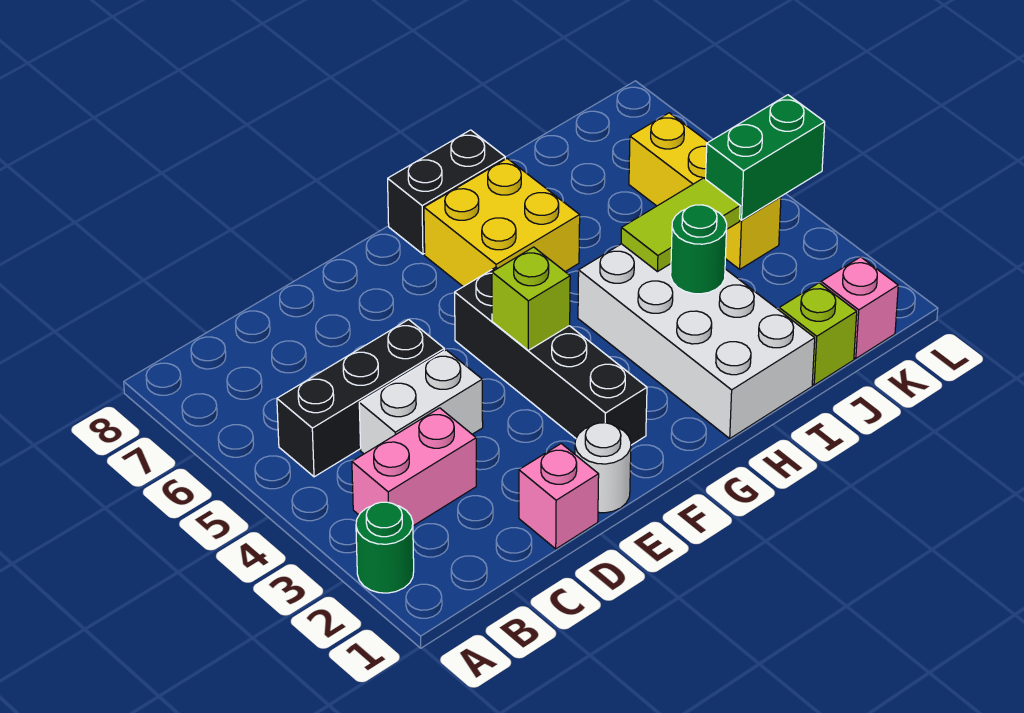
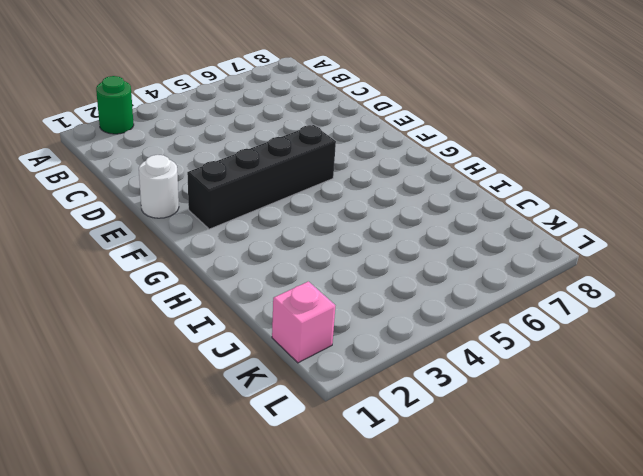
none -> pink brick B3:C3 level 1
none -> black brick B5:D5 level 1
none -> white brick C4:D4 level 1

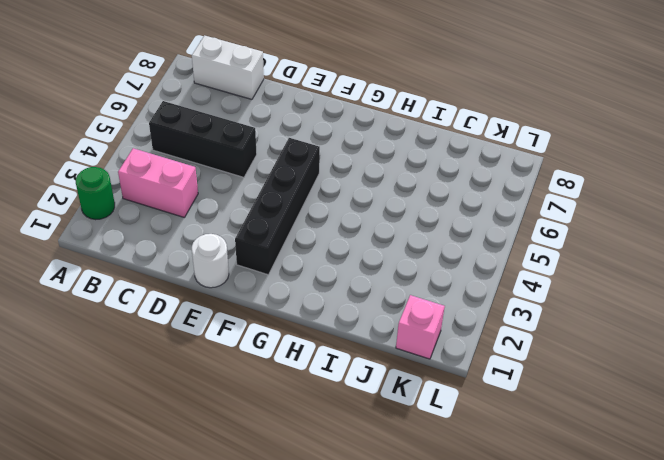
white brick B8:C8 level 1 -> white brick C4:D4 level 1
none -> pink brick D1 level 1
none -> yellow brick G6:H7 level 1
none -> black brick G8:H8 level 1

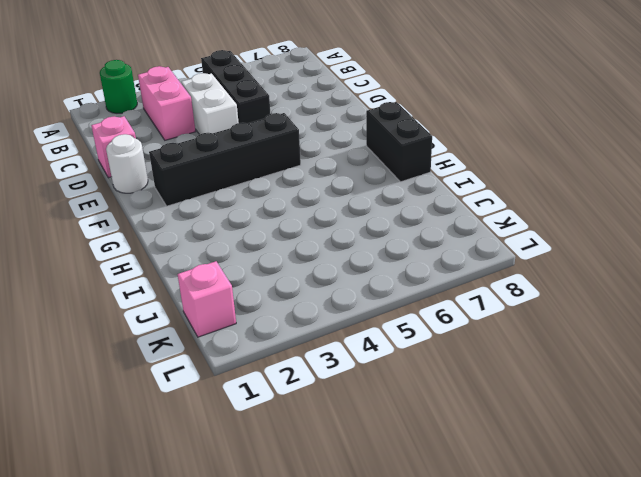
none -> yellow brick G6:H7 level 1
none -> white brick H1:I4 level 1
none -> lime brick J1 level 1

